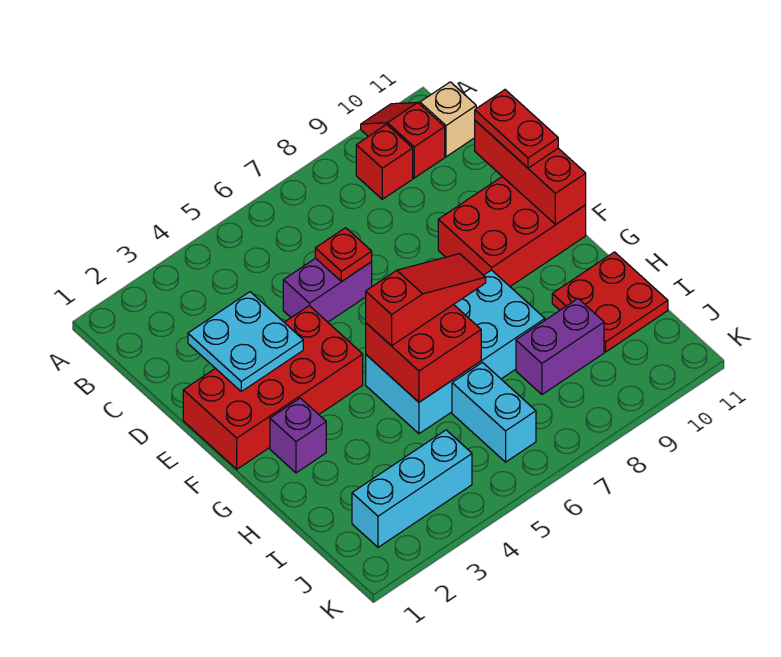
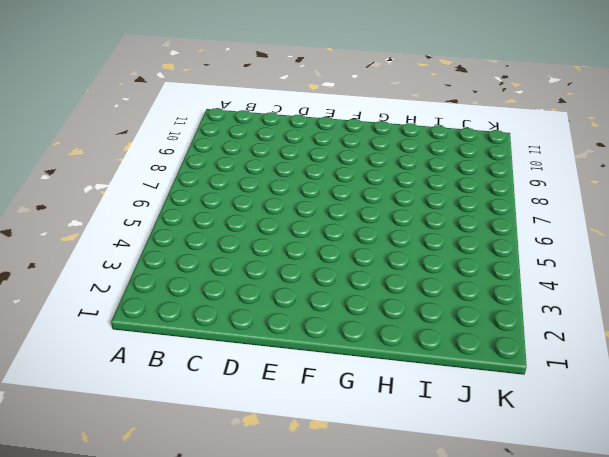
none -> red slope A10:B10 level 1 top B
none -> red brick B9 level 1
none -> tan brick B11 level 1

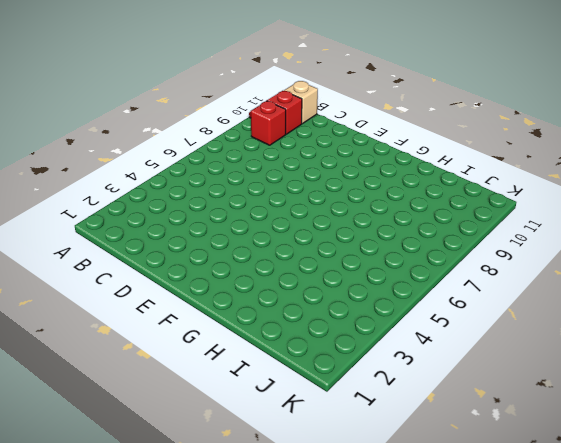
none -> purple brick D5:D6 level 1
none -> red brick E1:F4 level 1
none -> red brick E9:F11 level 1

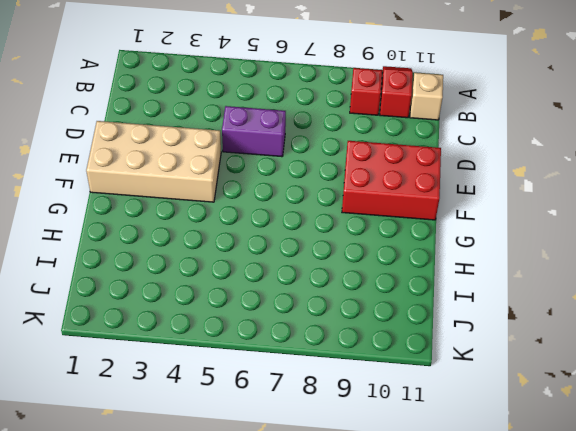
tan brick E1:F4 level 1 -> red brick E1:F4 level 1
none -> purple brick G2 level 1
none -> cyan brick G5:H8 level 1
none -> red plate H10:I11 level 1

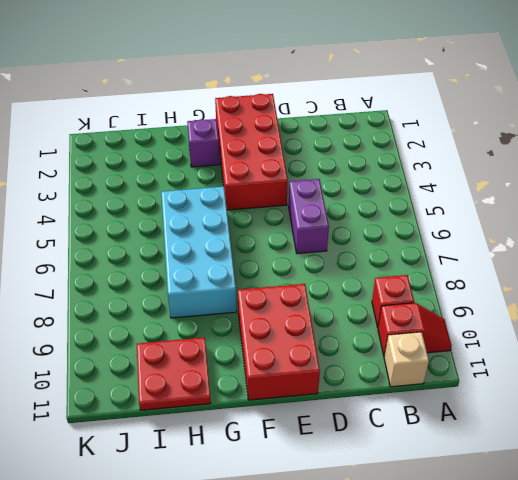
none -> cyan brick I6:J6 level 1
none -> purple brick I8:I9 level 1
none -> cyan brick J2:J4 level 1

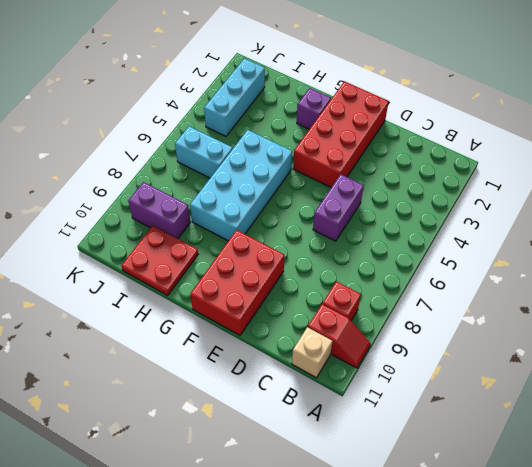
purple brick I9:J9 level 1 -> purple brick I8:I9 level 1
none -> cyan plate D2:E3 level 2
none -> red plate D6 level 2
none -> red brick D11:F11 level 2

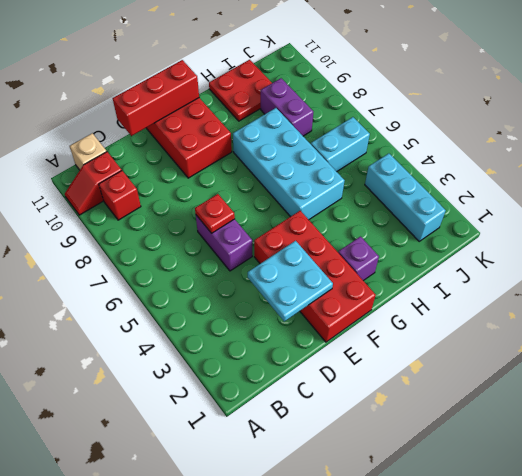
none -> red brick G5:H6 level 2
none -> red plate D11:E11 level 3
none -> red slope G5:G7 level 3 top 5

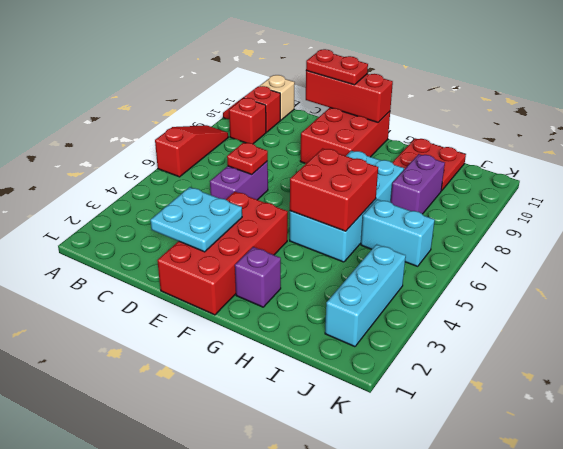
red slope A6:A8 level 1 top 6 -> red slope G5:G7 level 3 top 5

